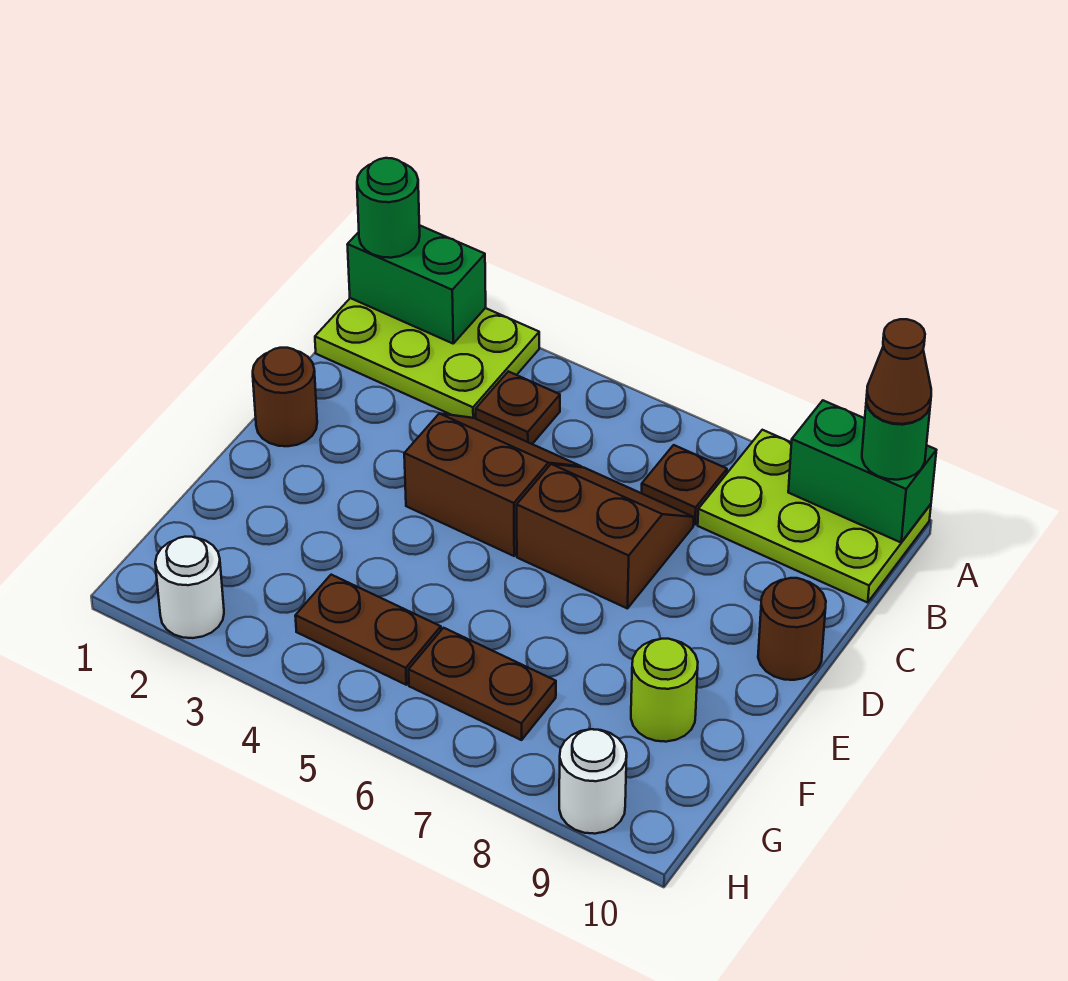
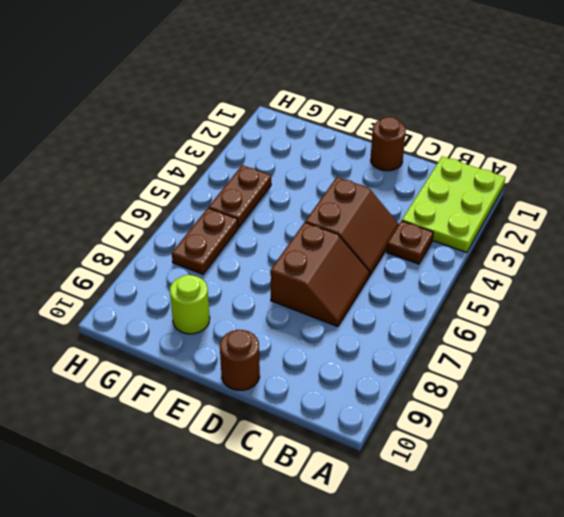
none -> lime plate A8:B10 level 1
none -> brown plate B7 level 1
none -> white round brick H2 level 1

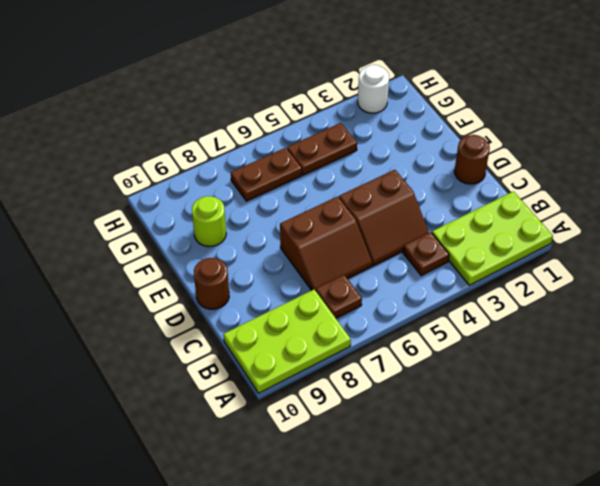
none -> white round brick H9 level 1
none -> green brick A1:A2 level 2
none -> green brick A9:A10 level 2

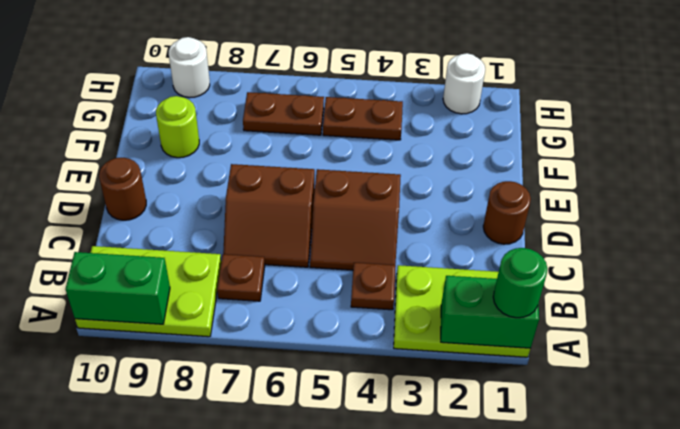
none -> green round brick A10 level 3
none -> brown cone A10 level 4

